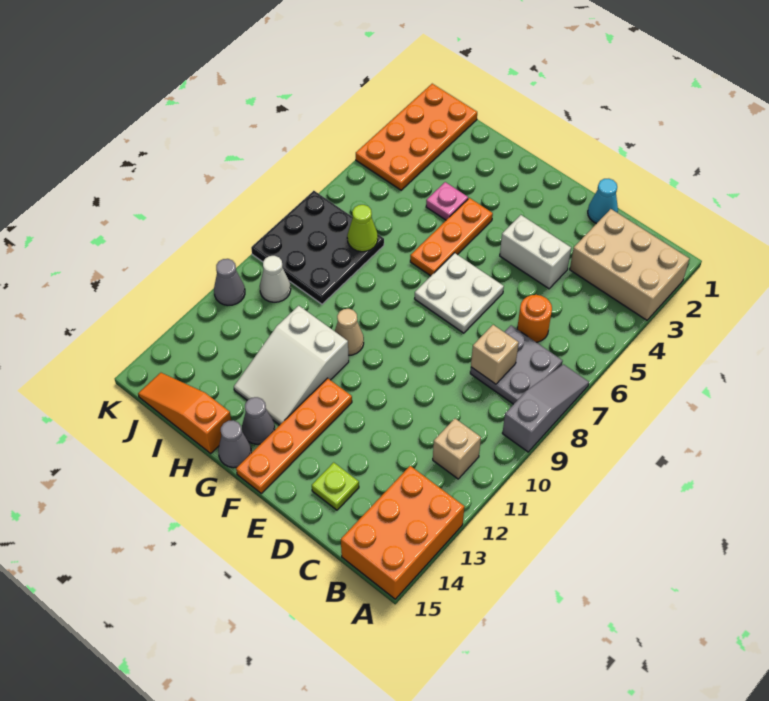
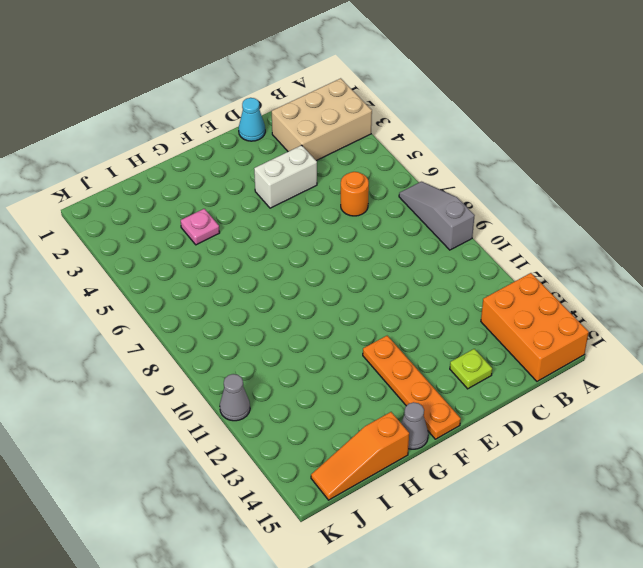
none -> grey plate B7:C8 level 1
none -> tan brick B11 level 1
none -> white plate E6:F7 level 1

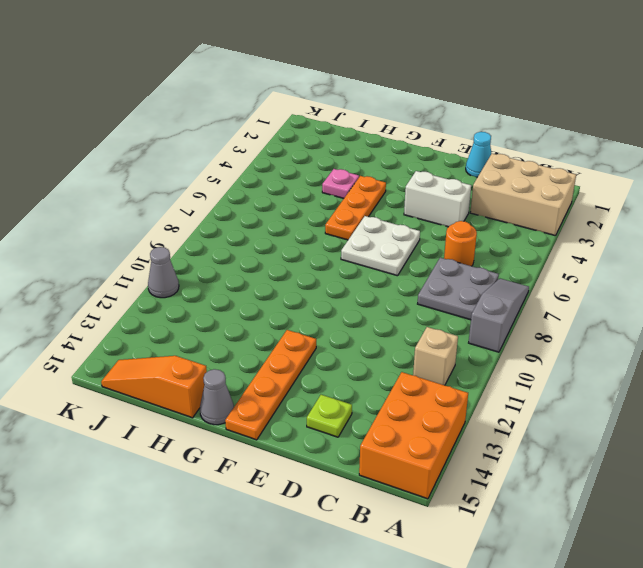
none -> tan cone G10 level 1
none -> white slope G11:H13 level 1 top 11
none -> grey cone G14 level 1

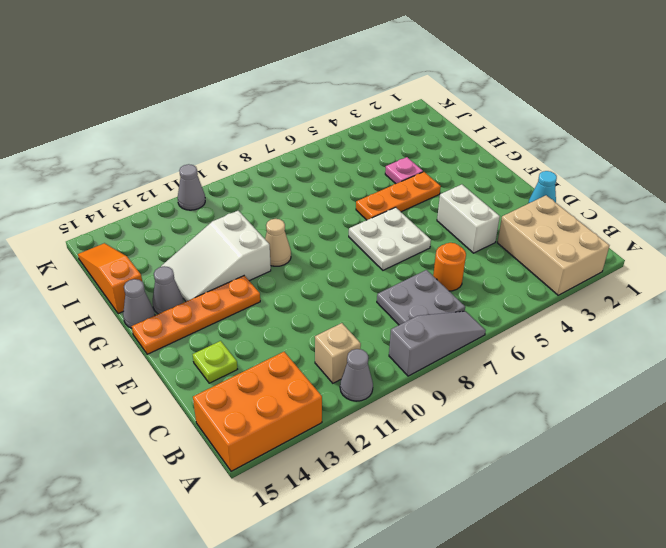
grey cone A11 level 1 -> none
none -> black plate I7:K9 level 1
none -> orange plate J1:K4 level 1
none -> white cone J10 level 1

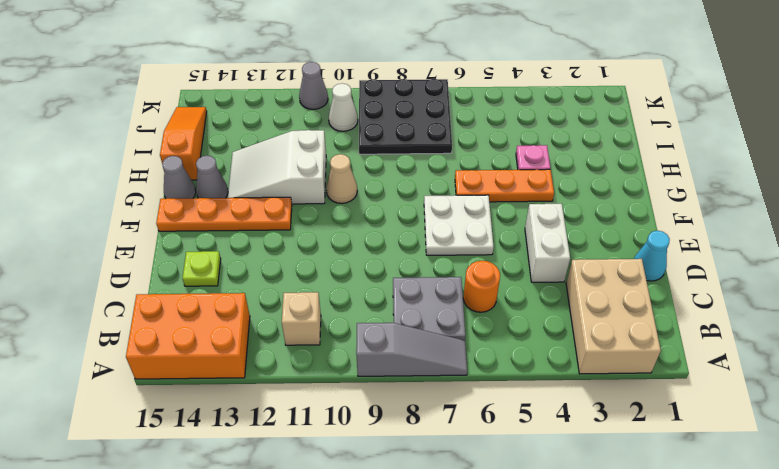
none -> orange plate J1:K4 level 1
none -> tan brick C8 level 2
none -> lime cone I7 level 2

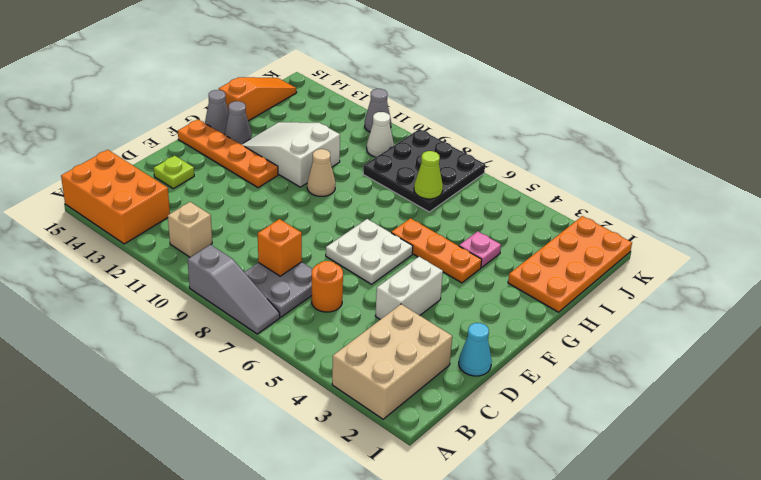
orange brick C8 level 2 -> tan brick C8 level 2
orange plate H1:K2 level 1 -> orange plate J1:K4 level 1

